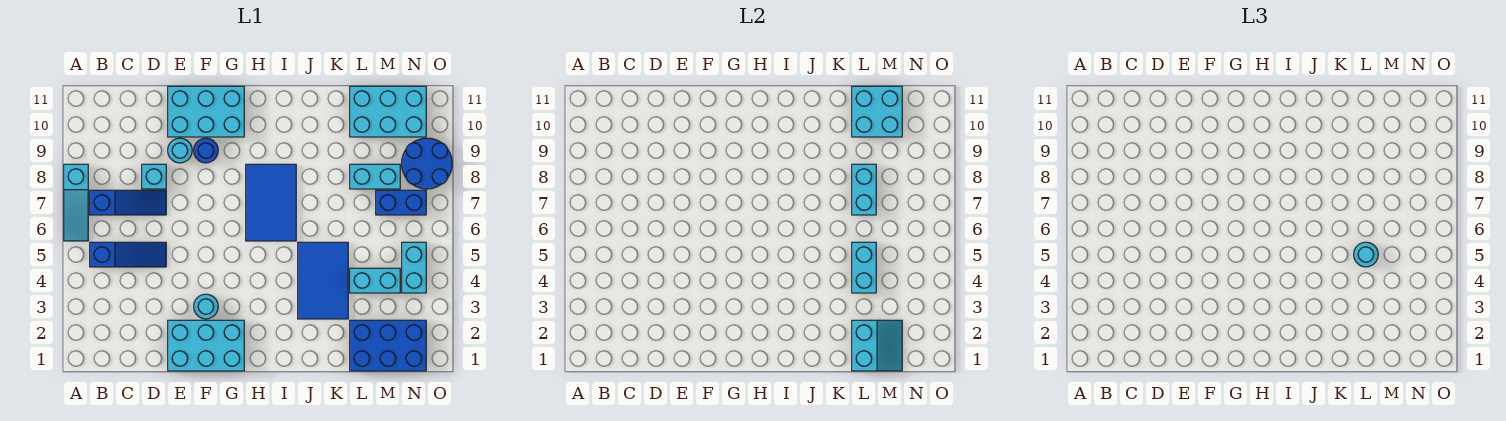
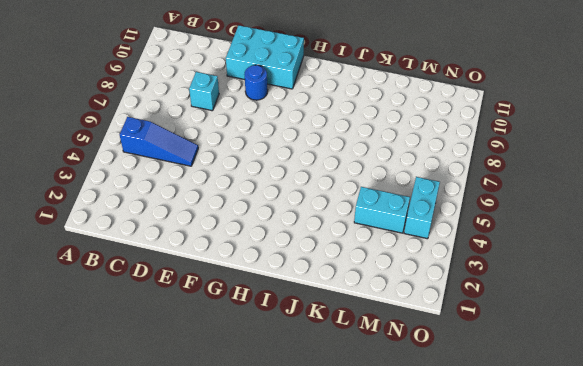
none -> cyan slope A6:A8 level 1 top 8
none -> blue slope B7:D7 level 1 top B
none -> cyan brick E1:G2 level 1

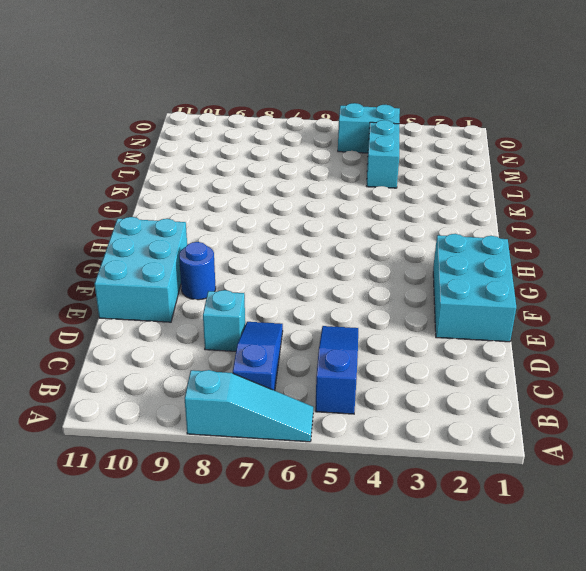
none -> cyan round brick E9 level 1
none -> cyan round brick F3 level 1
none -> blue tile H6:I8 level 1

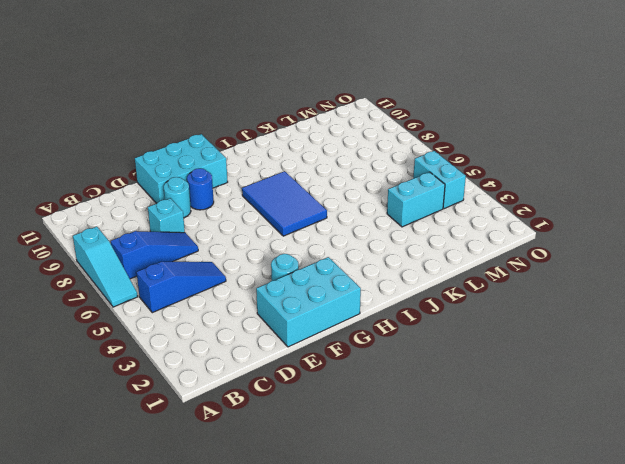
none -> blue tile J3:K5 level 1
none -> blue brick L1:N2 level 1
none -> cyan brick L8:M8 level 1

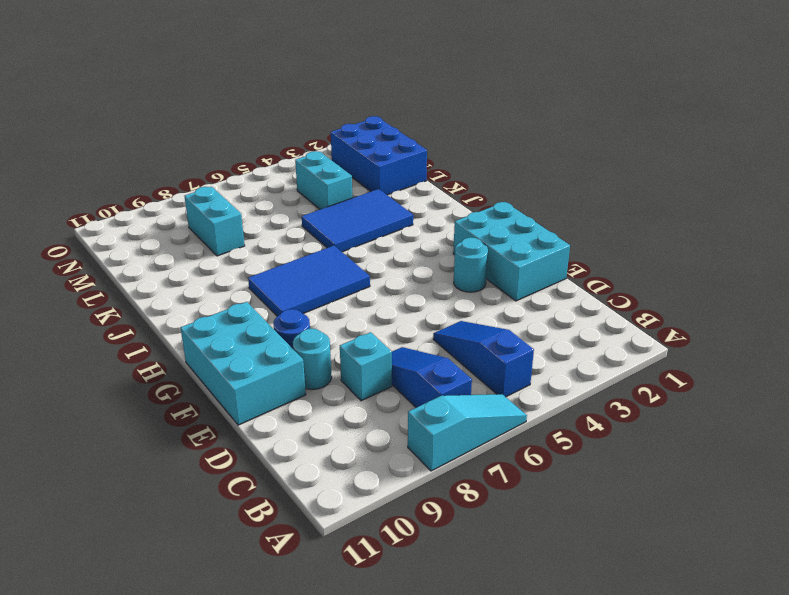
none -> cyan brick L10:N11 level 1
none -> blue brick M7:N7 level 1
none -> cyan brick N4:N5 level 1

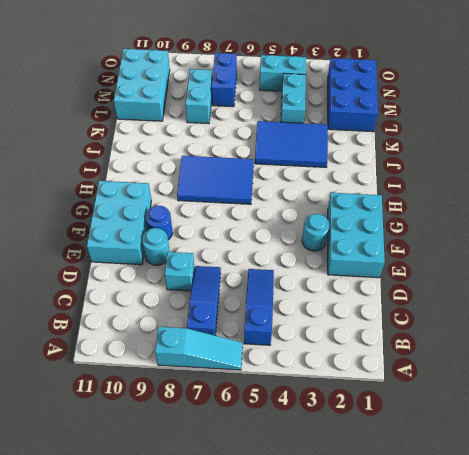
none -> blue round brick N8:O9 level 1
none -> cyan slope L1:M2 level 2 top L
none -> cyan brick L4:L5 level 2

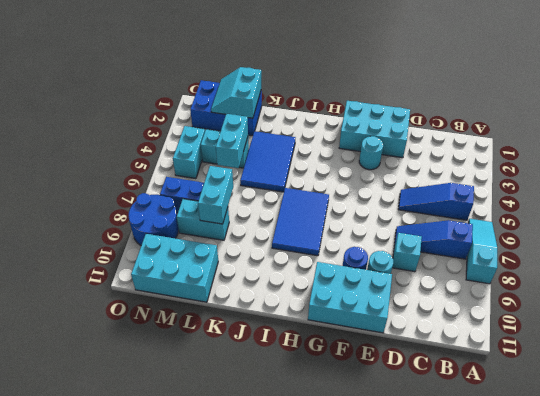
none -> cyan brick L10:M11 level 2
none -> cyan round brick L5 level 3

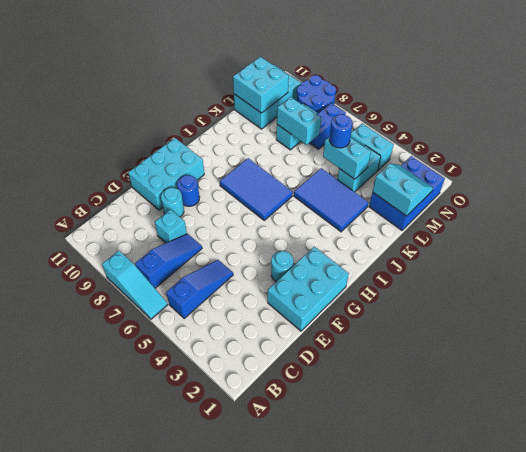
blue round brick L5 level 3 -> cyan round brick L5 level 3

